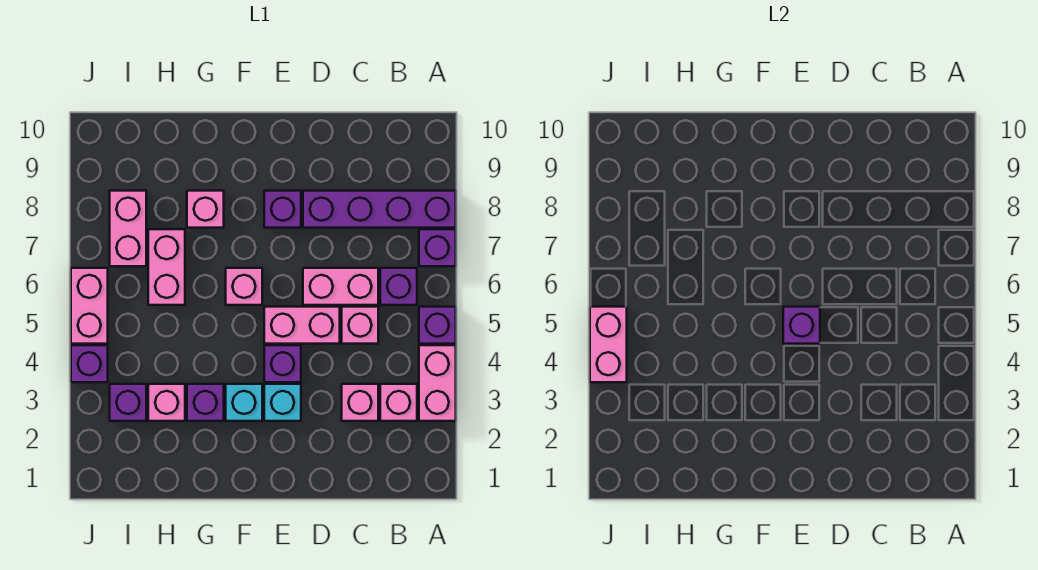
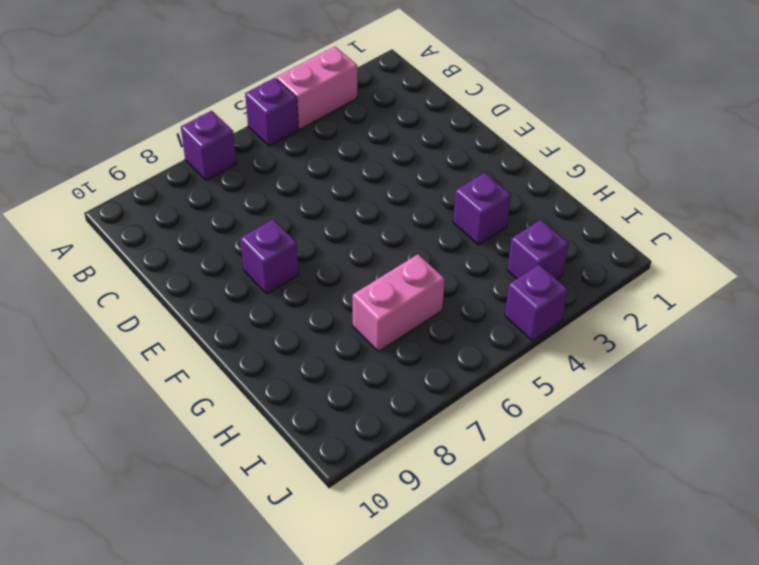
none -> purple brick A8:D8 level 1
none -> pink brick B3 level 1
none -> purple brick B6 level 1

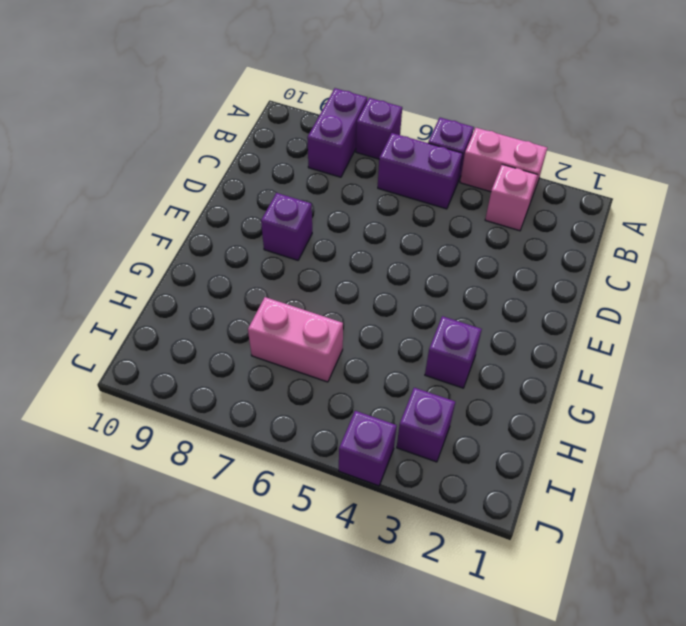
purple brick A8:B8 level 1 -> purple brick A8:D8 level 1
purple brick B5:B6 level 1 -> purple brick B6 level 1
none -> pink brick C3 level 1
none -> pink brick C5 level 1
none -> pink brick C6:D6 level 1

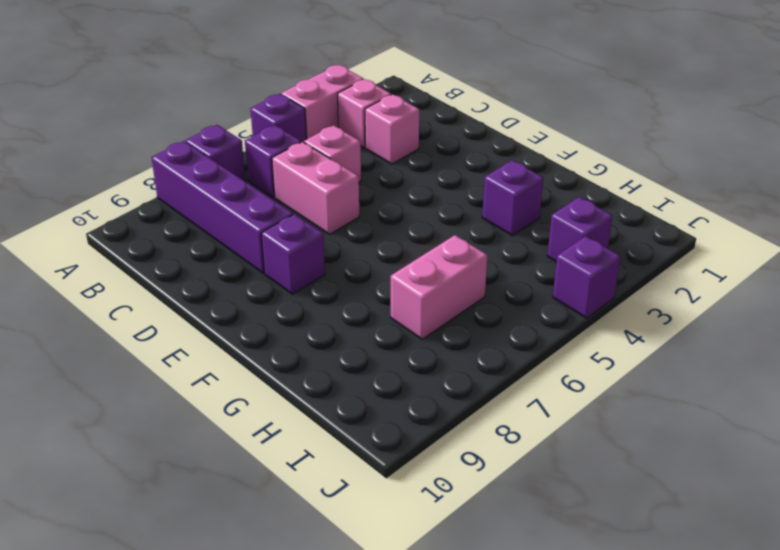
none -> pink brick D5:E5 level 1
none -> cyan brick E3 level 1
none -> purple brick E4 level 1

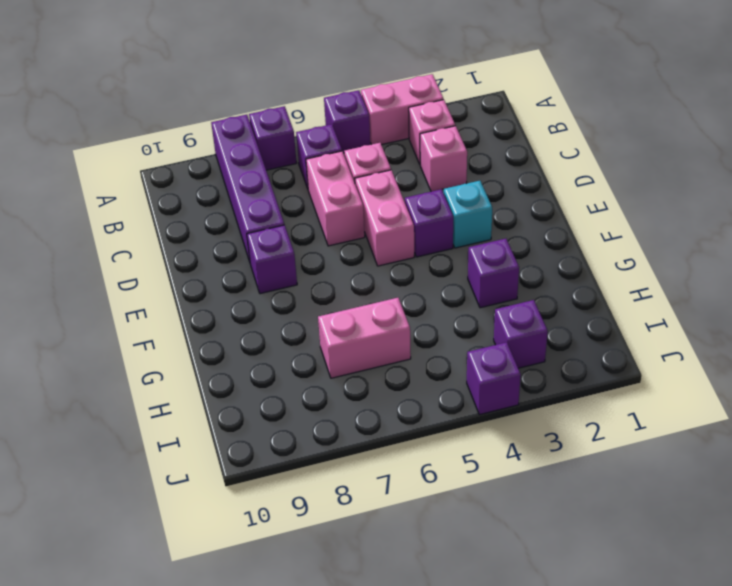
none -> cyan brick F3 level 1
none -> pink brick F6 level 1
none -> pink brick G8 level 1

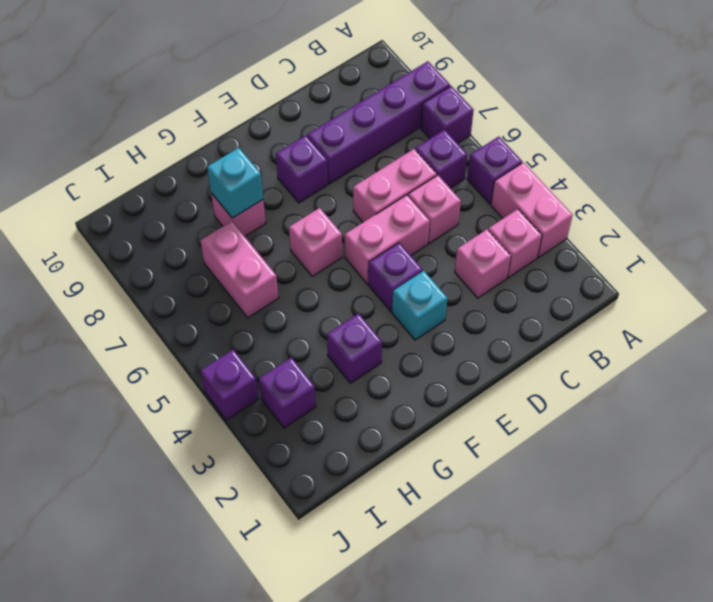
cyan brick G8 level 2 -> cyan brick F3 level 1
none -> pink brick H3 level 1
none -> pink brick I7:I8 level 1
none -> pink brick J5:J6 level 1

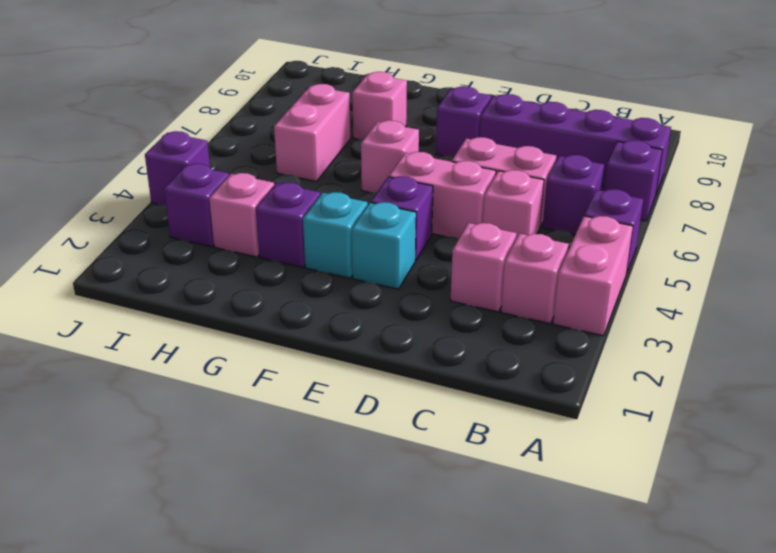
none -> pink brick I7:I8 level 1
none -> pink brick J5:J6 level 1
none -> purple brick E5 level 2

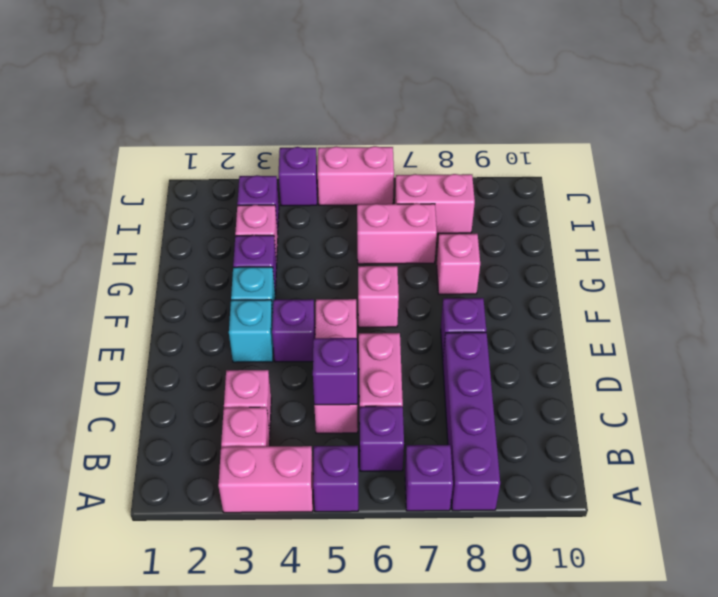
purple brick C5 level 2 -> purple brick E5 level 2
none -> pink brick J4:J5 level 2

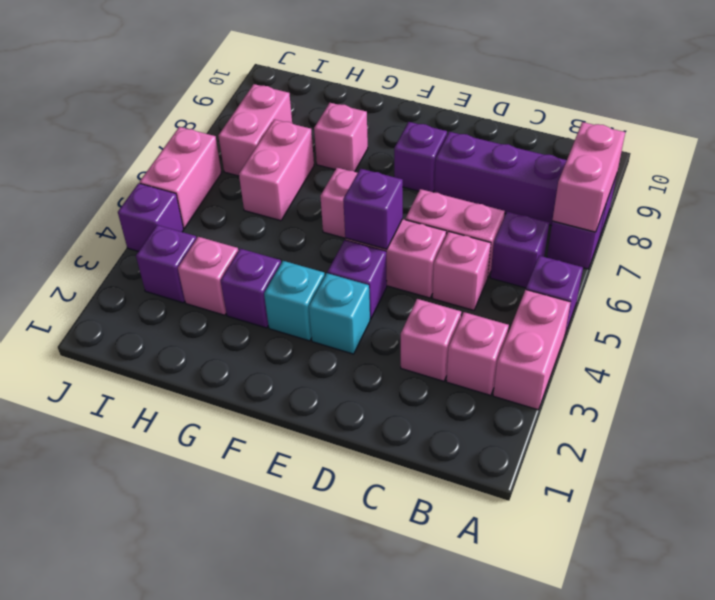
pink brick A7:A8 level 2 -> pink brick J4:J5 level 2

